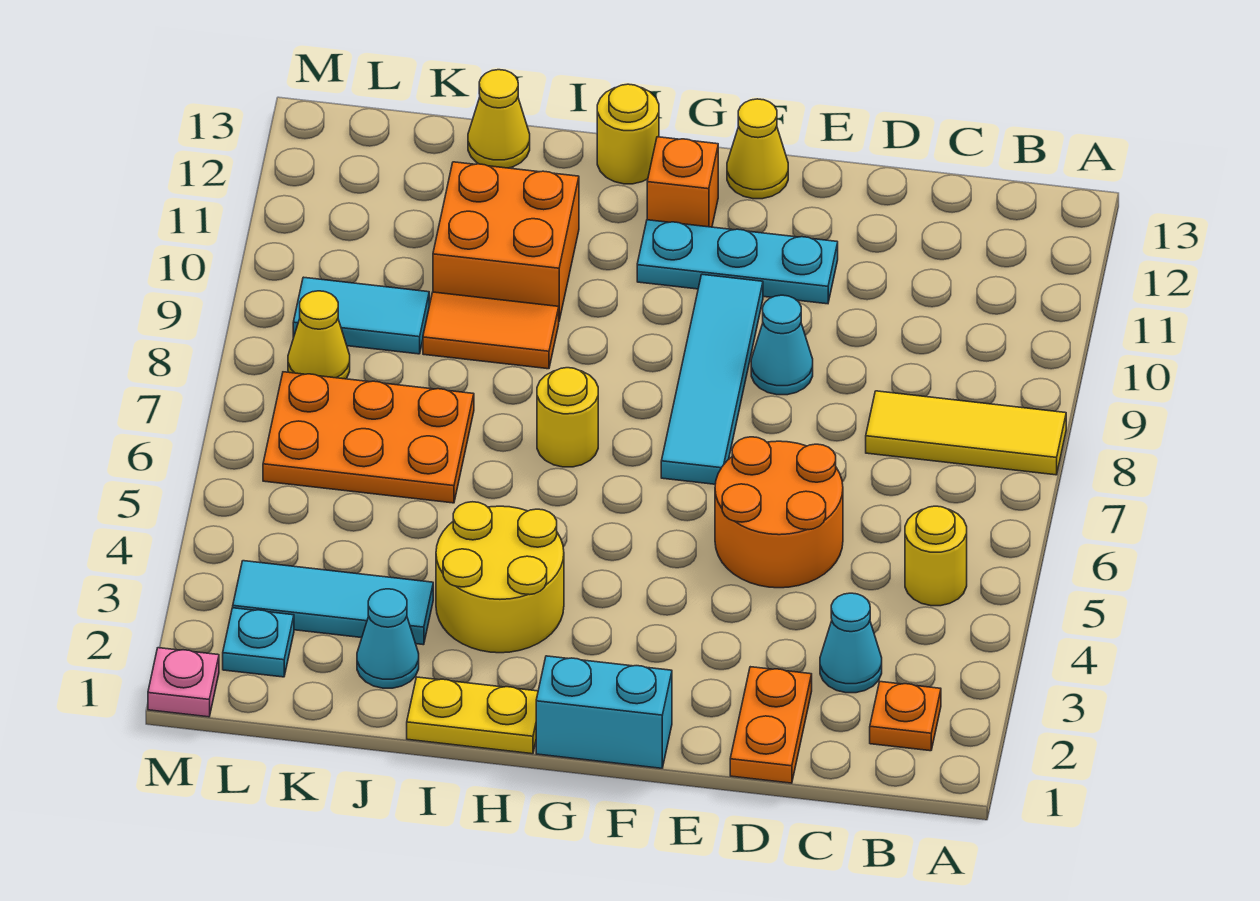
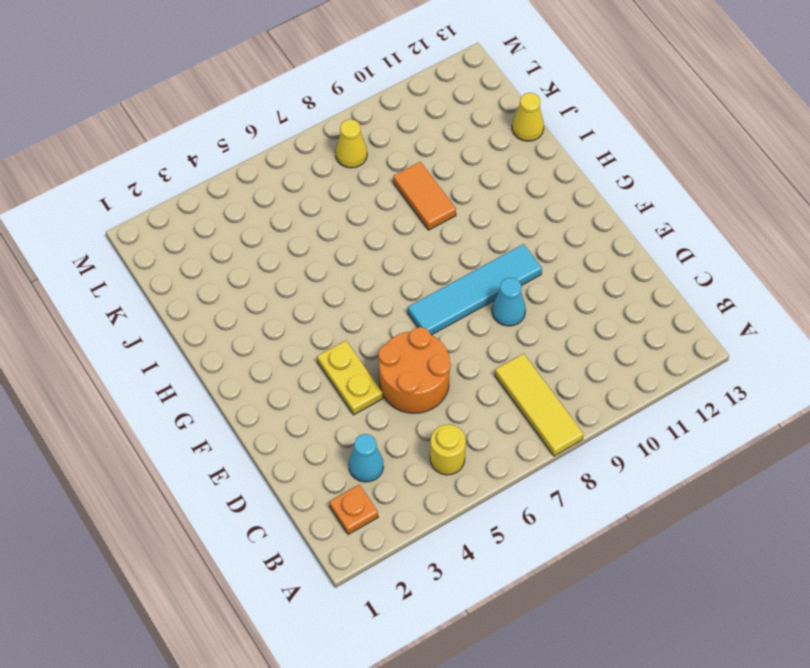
yellow plate E4:F4 level 1 -> yellow plate H1:I1 level 1
none -> orange plate D1:D2 level 1
none -> cyan plate E11:G11 level 1
none -> cyan brick F1:G1 level 1

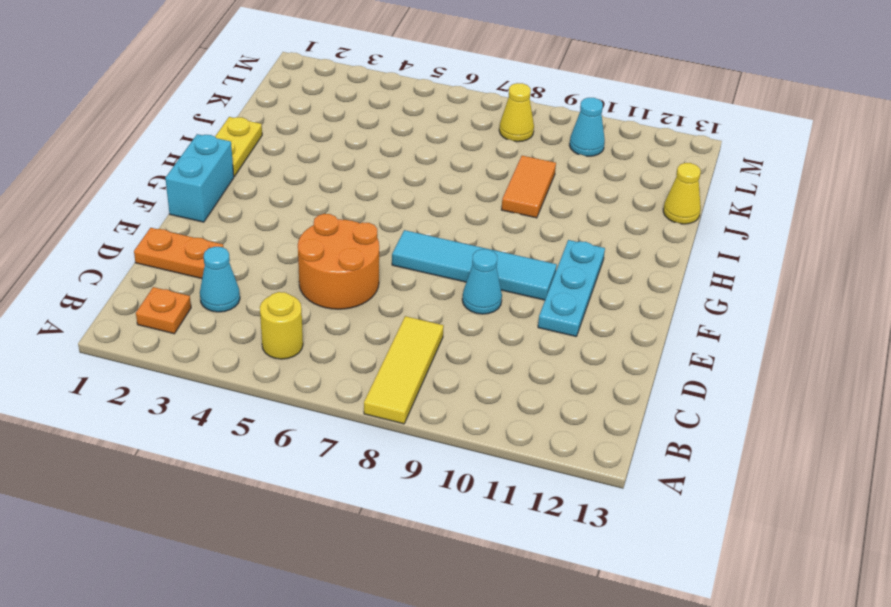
cyan cone L10 level 1 -> cyan cone J2 level 1
none -> yellow cone F13 level 1
none -> orange brick G12 level 1
none -> yellow round brick H3:I4 level 1

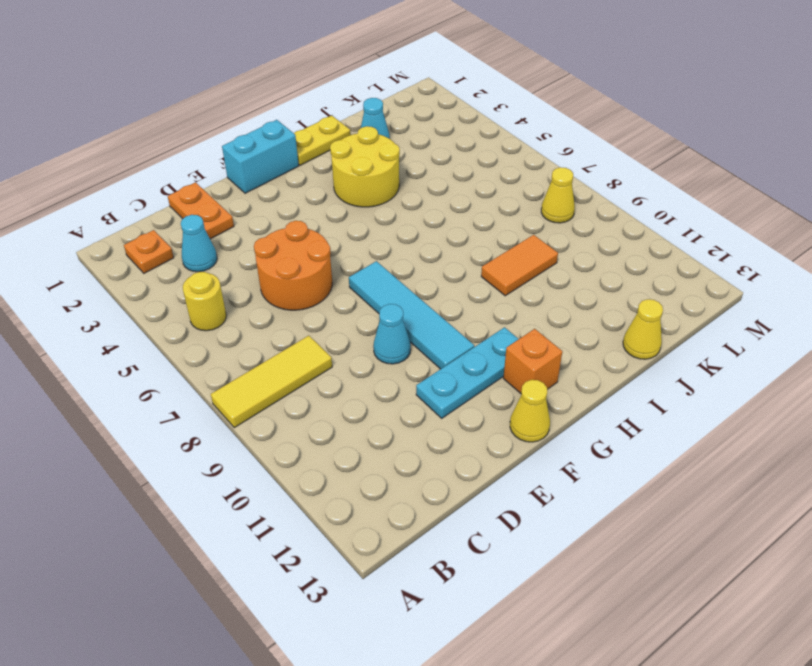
none -> yellow round brick H7 level 1
none -> yellow round brick H13 level 1
none -> orange brick I10:J11 level 1

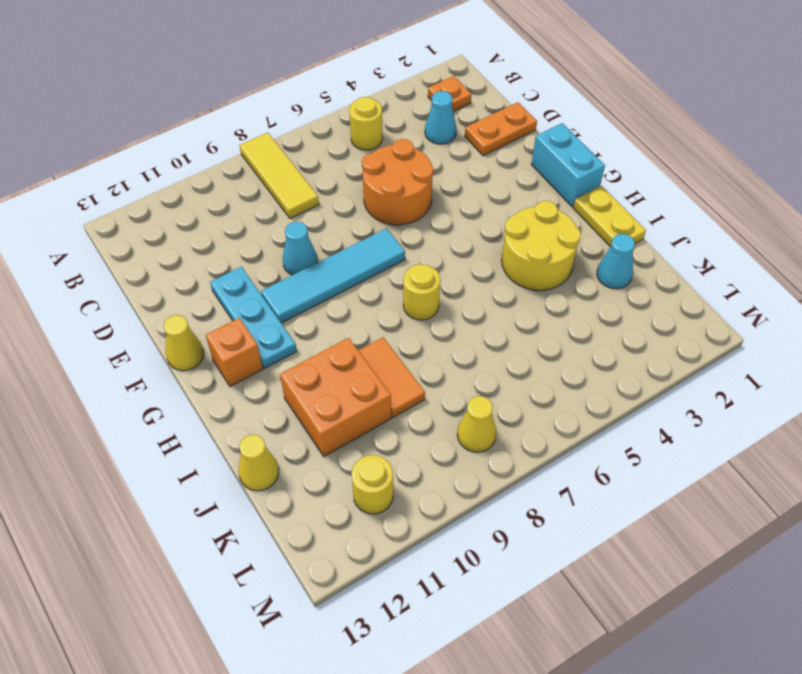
yellow round brick L11 level 1 -> yellow round brick H13 level 1
none -> cyan tile J3:L3 level 1
none -> orange plate J6:L7 level 1
none -> cyan tile K9:L9 level 1

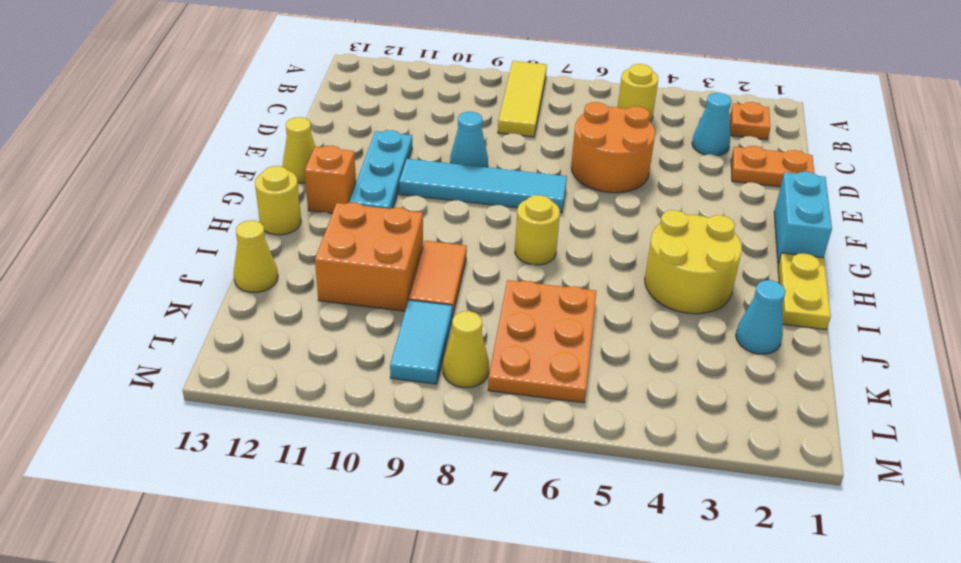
none -> cyan tile J3:L3 level 1
none -> cyan plate L2 level 1
none -> pink plate M1 level 1

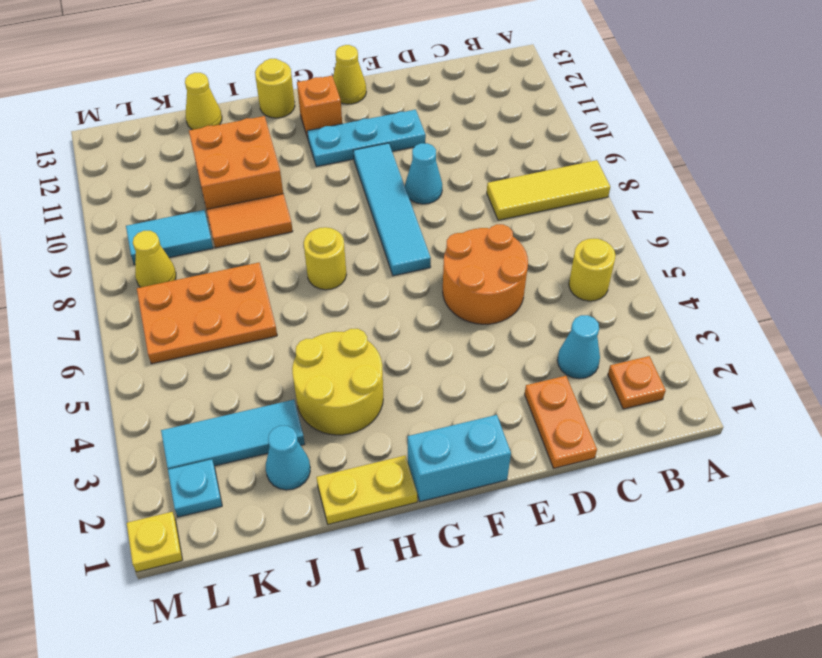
yellow plate M1 level 1 -> pink plate M1 level 1

